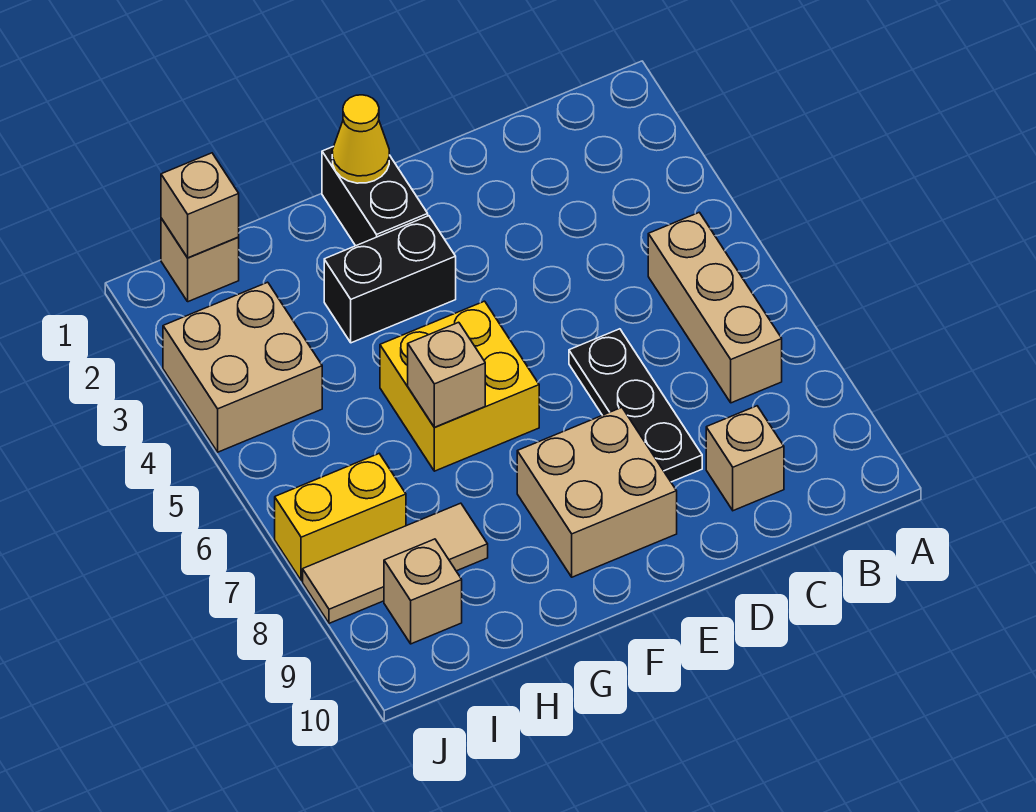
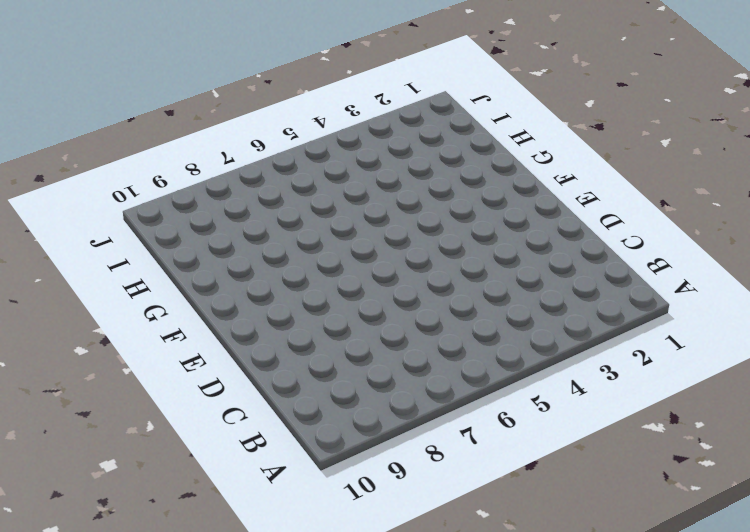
none -> tan brick B5:B7 level 1
none -> tan brick C9 level 1
none -> black plate D6:D8 level 1

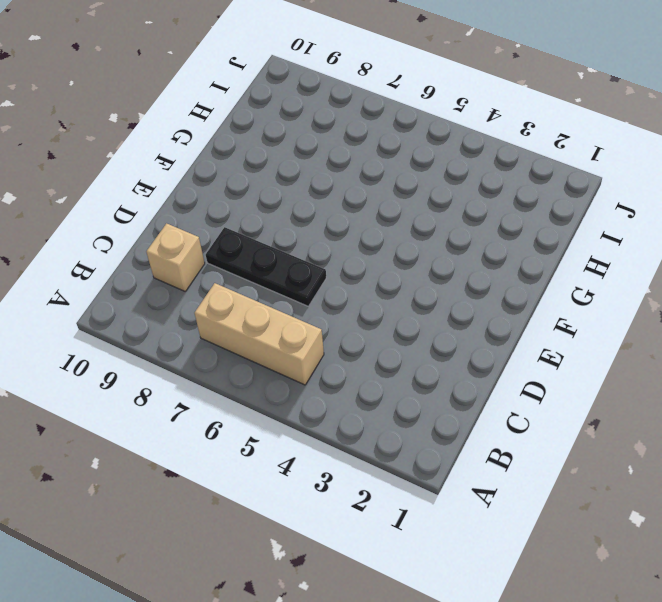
none -> tan brick E8:F9 level 1
none -> black brick F1:F2 level 1
none -> black brick F3:G3 level 1

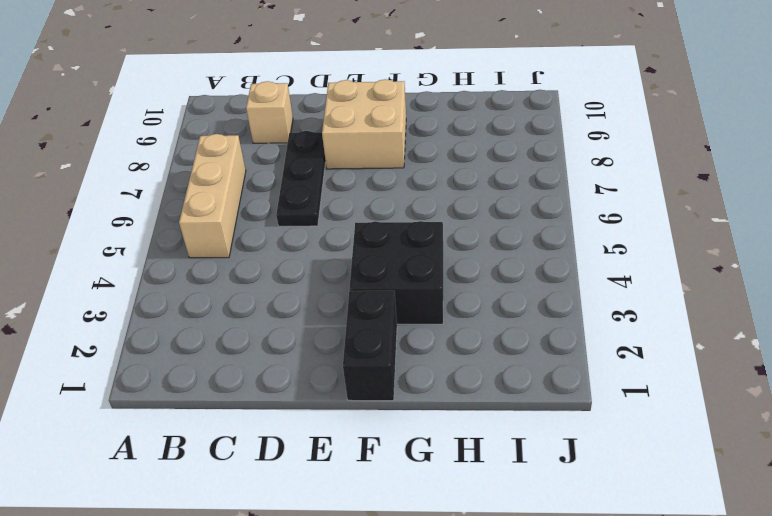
black brick F3:G4 level 1 -> black brick F3:G3 level 1
none -> yellow brick F5:G6 level 1
none -> tan tile H8:J8 level 1
none -> tan brick I1 level 1

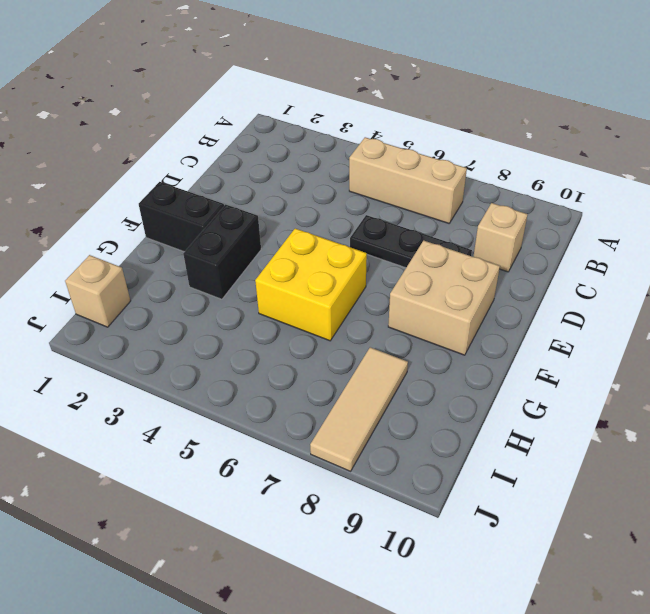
none -> tan brick I3:J4 level 1
none -> yellow brick I7:J7 level 1
none -> tan brick I9 level 1

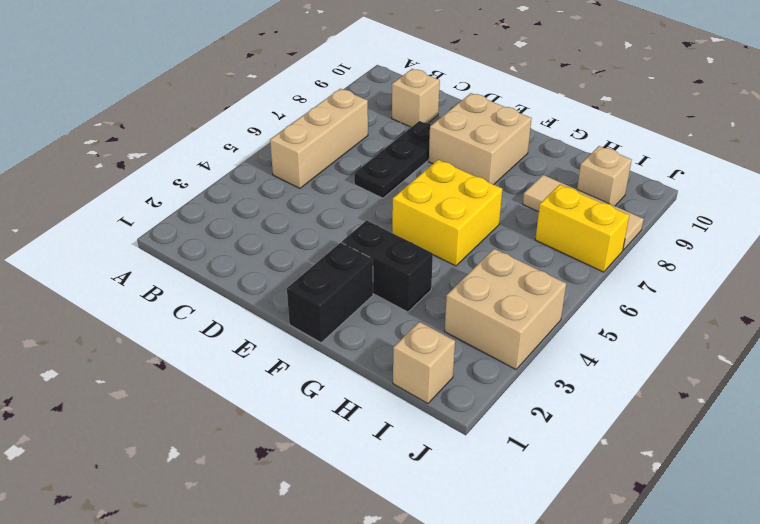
none -> yellow cone F1 level 2
none -> tan brick G6 level 2
none -> tan brick I1 level 2

